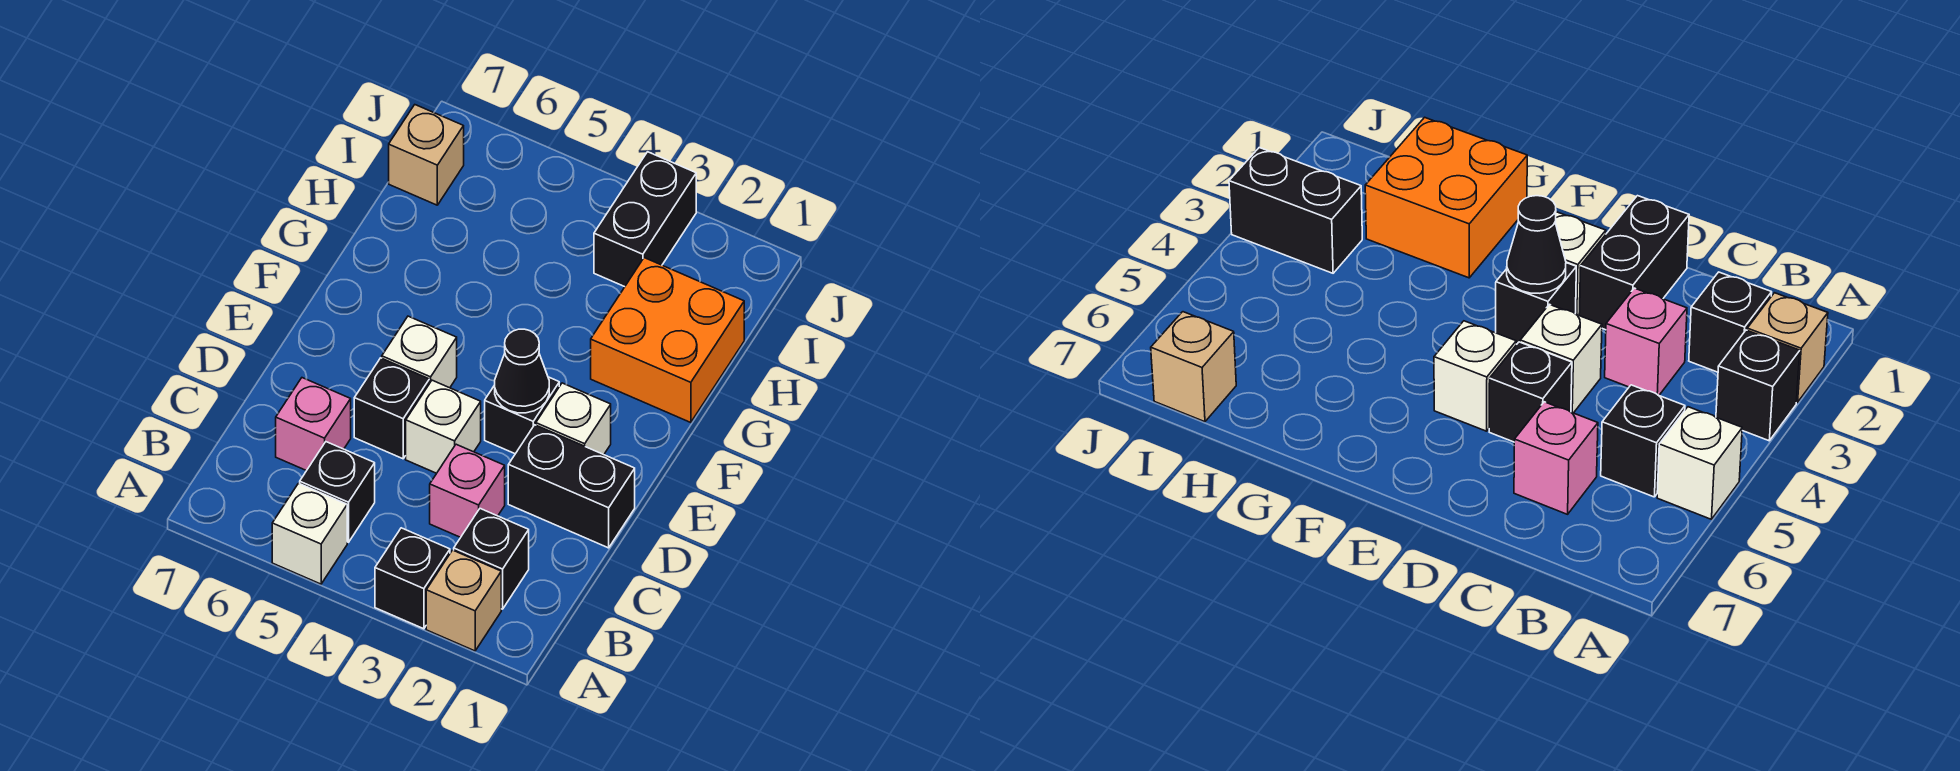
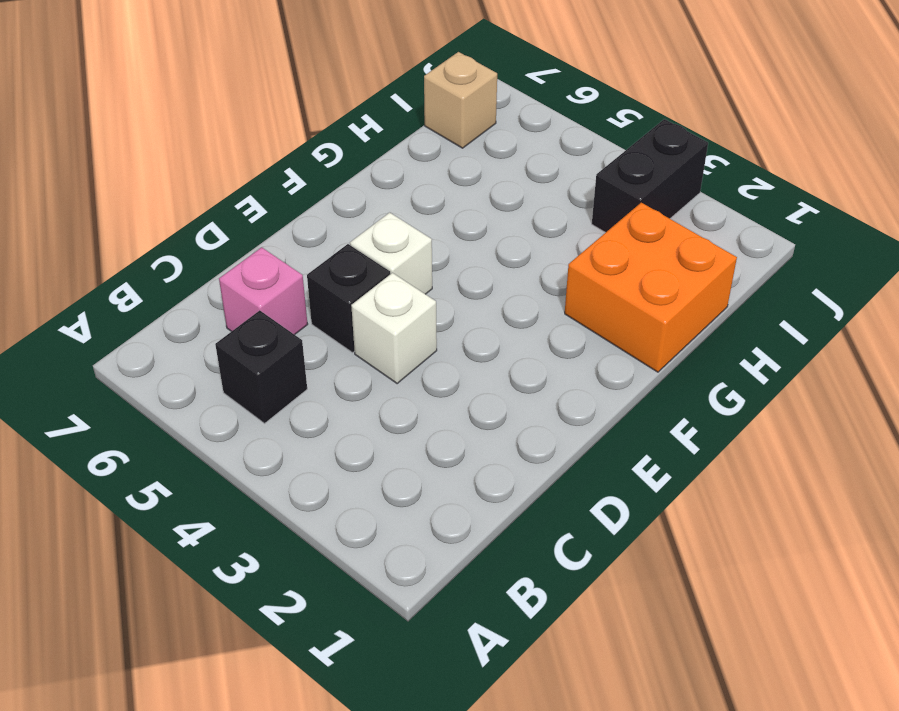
none -> tan brick A2 level 1
none -> black brick A3 level 1
none -> white brick A5 level 1

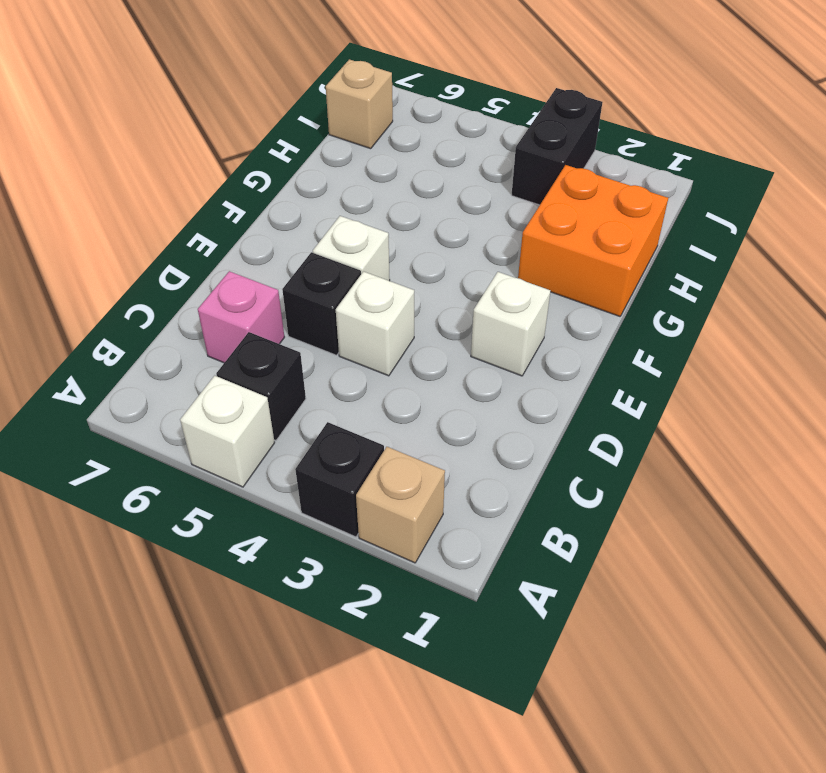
none -> black brick B2 level 1
none -> pink brick C3 level 1
none -> black brick D1:D2 level 1

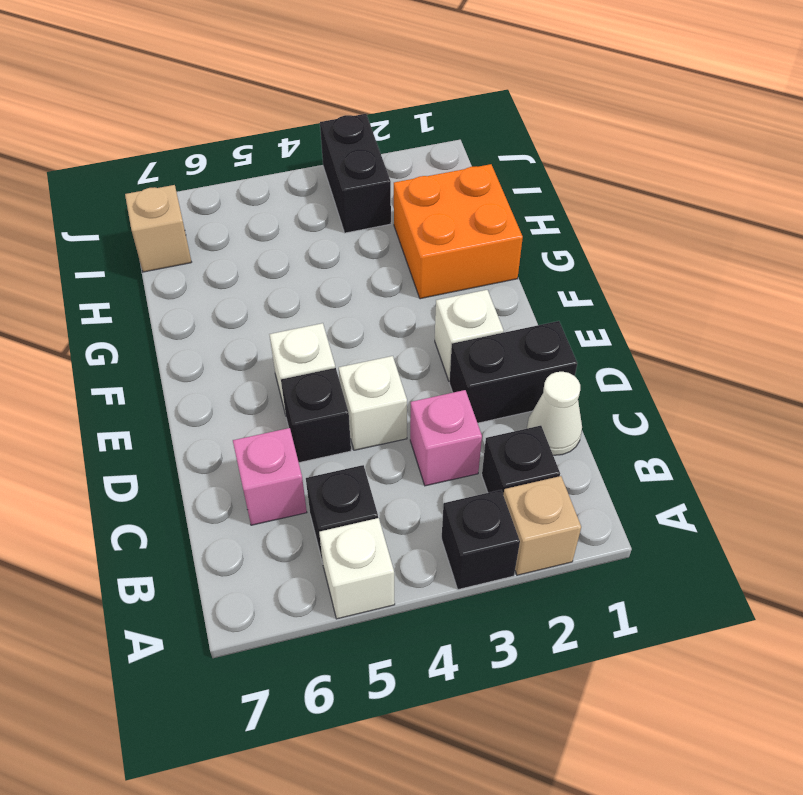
white cone C1 level 1 -> none
none -> black brick E3 level 1
none -> black cone E3 level 2

